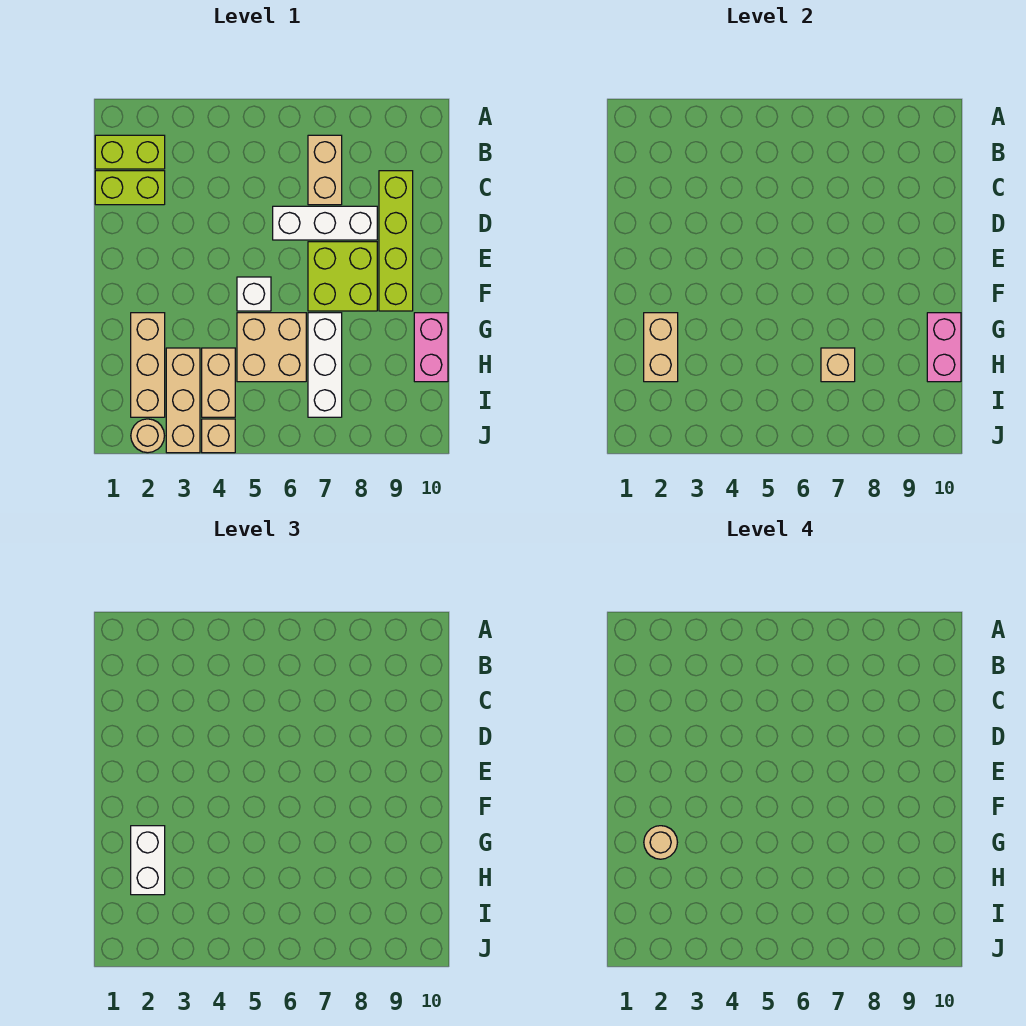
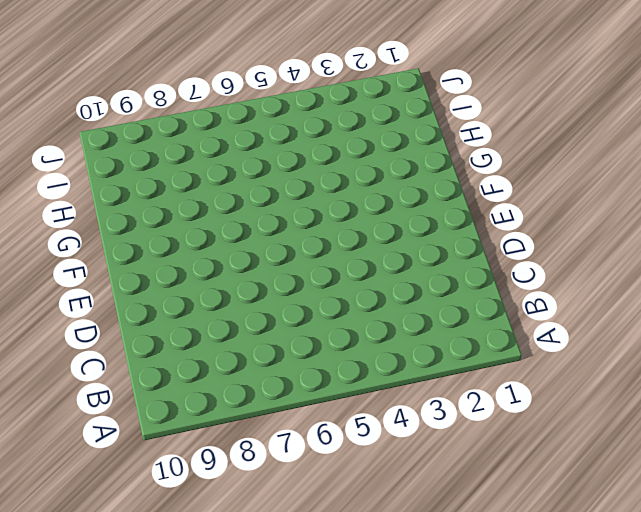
none -> lime brick B1:B2 level 1
none -> tan brick B7:C7 level 1
none -> lime brick C1:C2 level 1

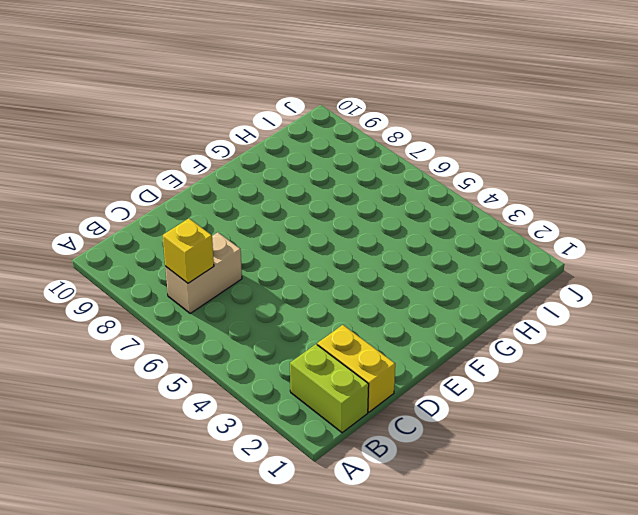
yellow brick B7 level 2 -> none
yellow brick C1:C2 level 1 -> lime brick C1:C2 level 1
none -> lime brick C9:F9 level 1
none -> white brick D6:D8 level 1
none -> lime brick E7:F8 level 1

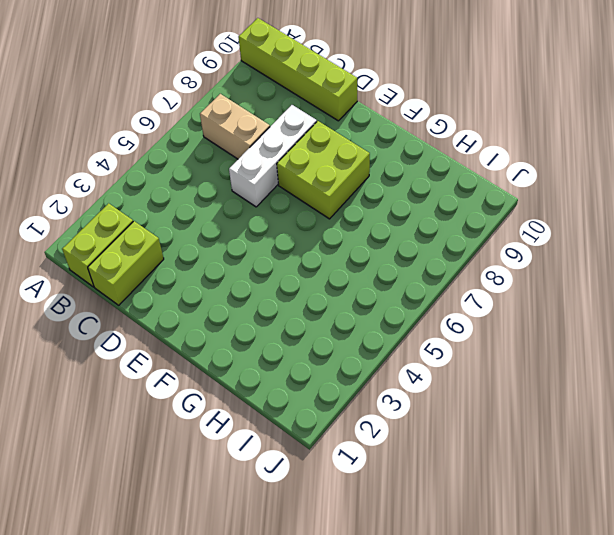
lime brick A10:D10 level 1 -> lime brick C9:F9 level 1
none -> white brick F5 level 1
none -> tan brick G2:I2 level 1
none -> tan brick G5:H6 level 1

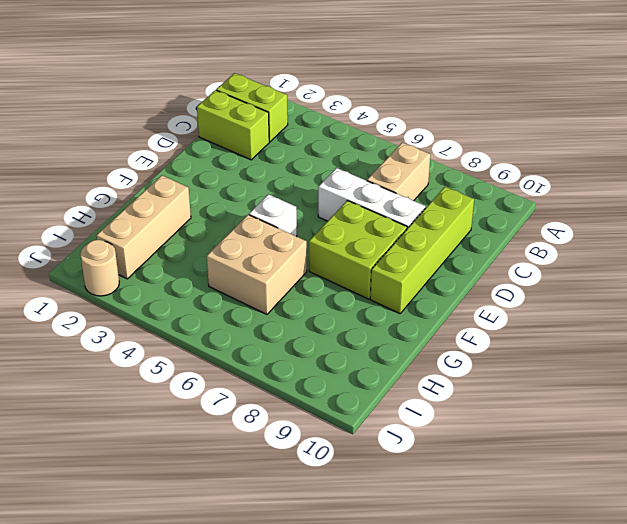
none -> white brick G7:I7 level 1
none -> pink brick G10:H10 level 1
none -> tan brick H3:J3 level 1

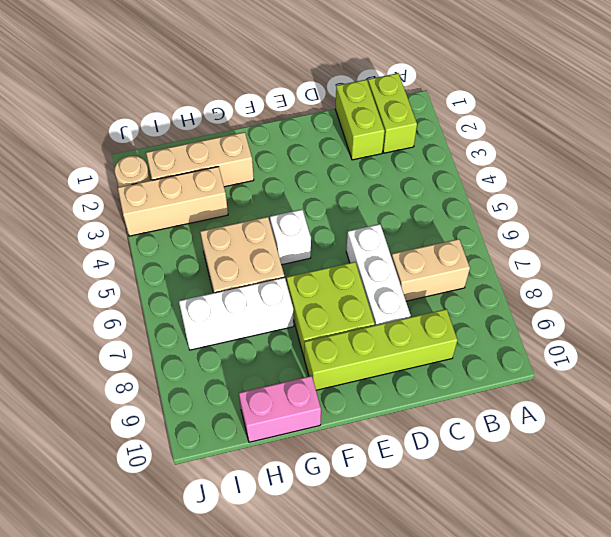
none -> tan brick H4:I4 level 1
none -> tan brick J4 level 1
none -> tan brick G2:H2 level 2

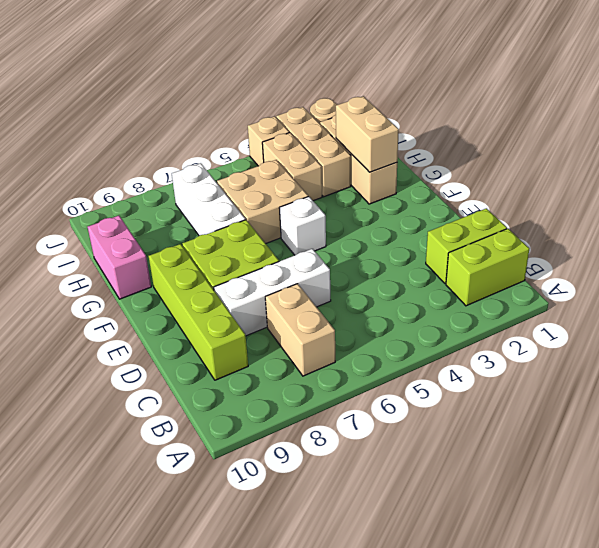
none -> pink brick G10:H10 level 2
none -> tan brick H7 level 2
none -> white brick G2:H2 level 3

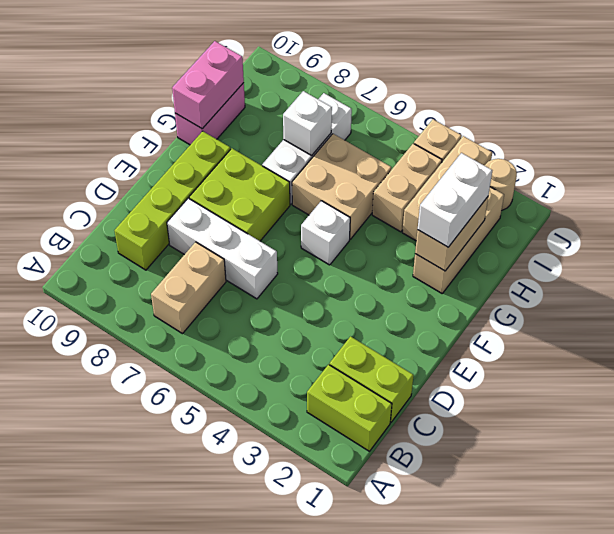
white brick H7 level 2 -> tan brick H7 level 2
none -> tan round brick G2 level 4

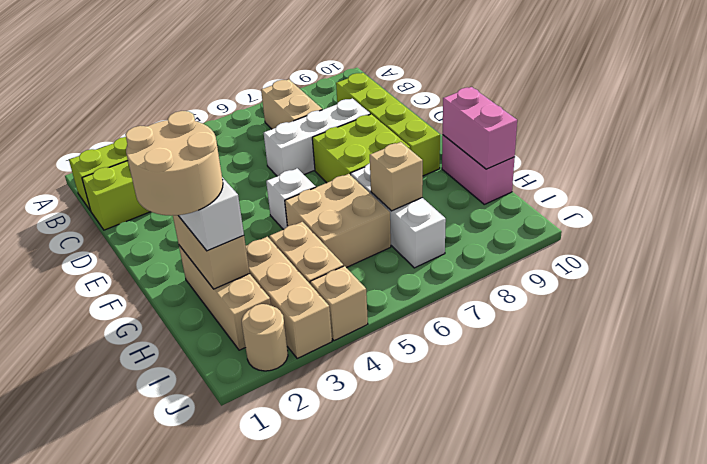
tan round brick G1:H2 level 4 -> tan round brick G2 level 4

